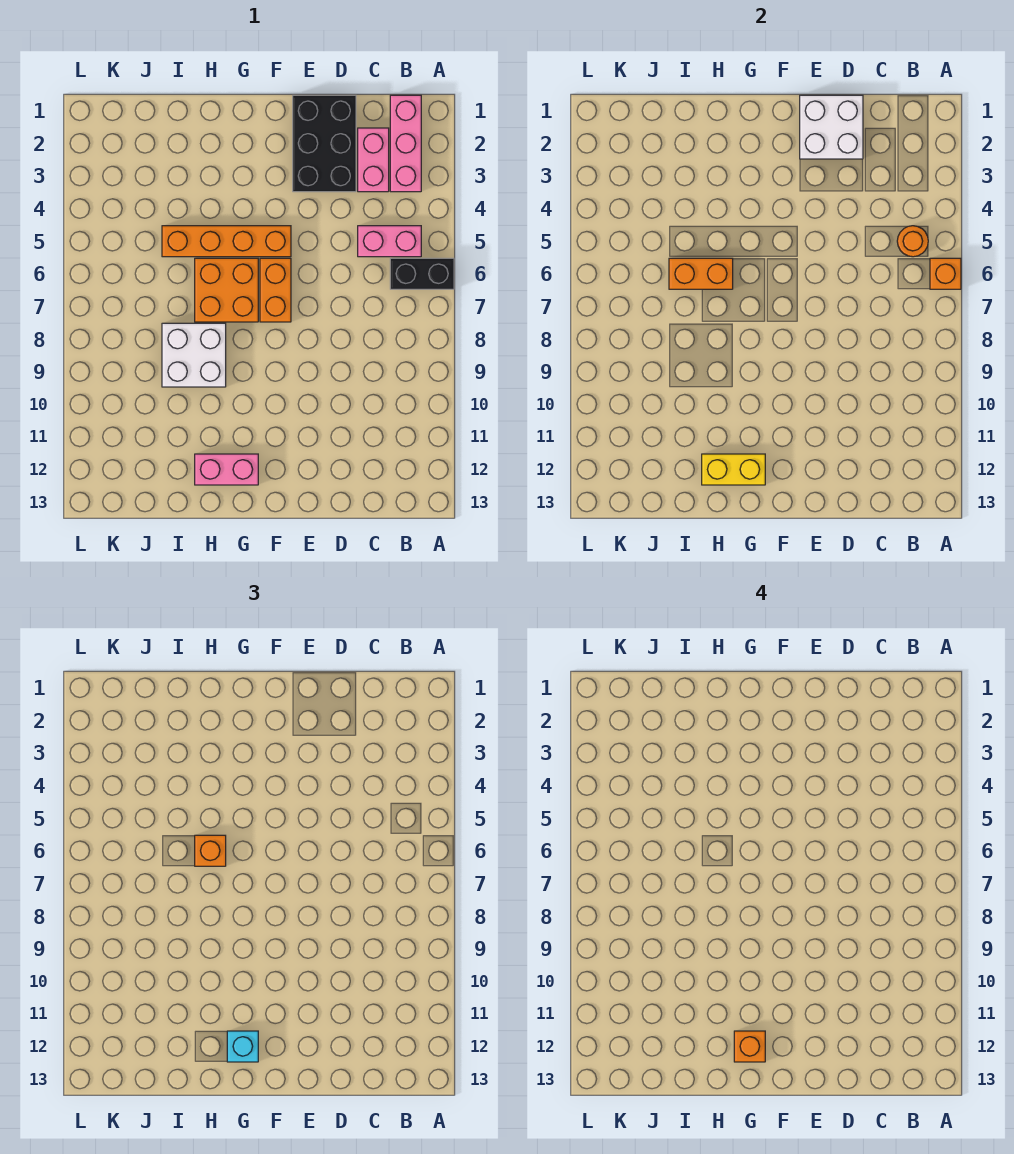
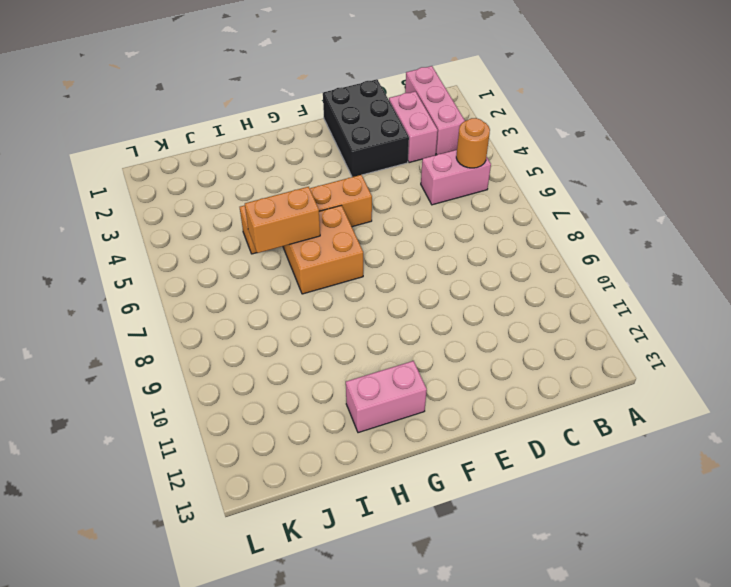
none -> black brick A6:B6 level 1
none -> orange brick F6:F7 level 1
none -> white brick H8:I9 level 1

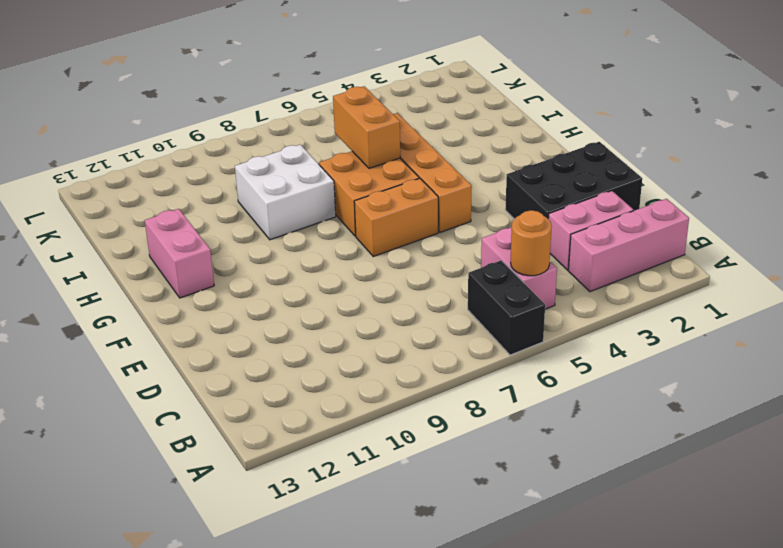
none -> orange brick A6 level 2
none -> white brick D1:E2 level 2
none -> yellow brick G12:H12 level 2

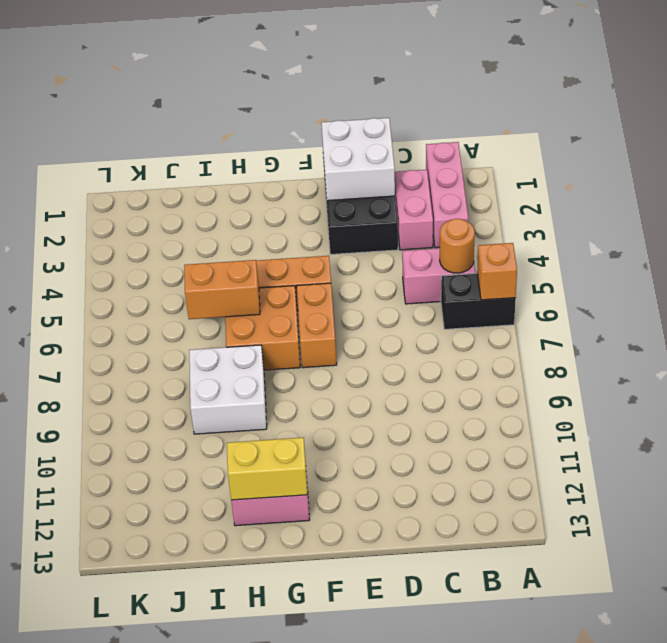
none -> cyan brick G12 level 3
none -> orange brick H6 level 3
none -> orange brick G12 level 4

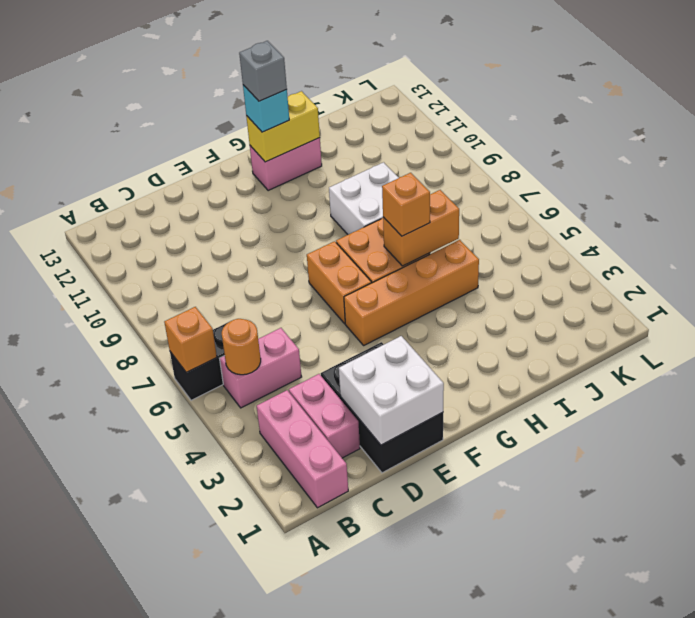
grey brick G12 level 4 -> orange brick G12 level 4

